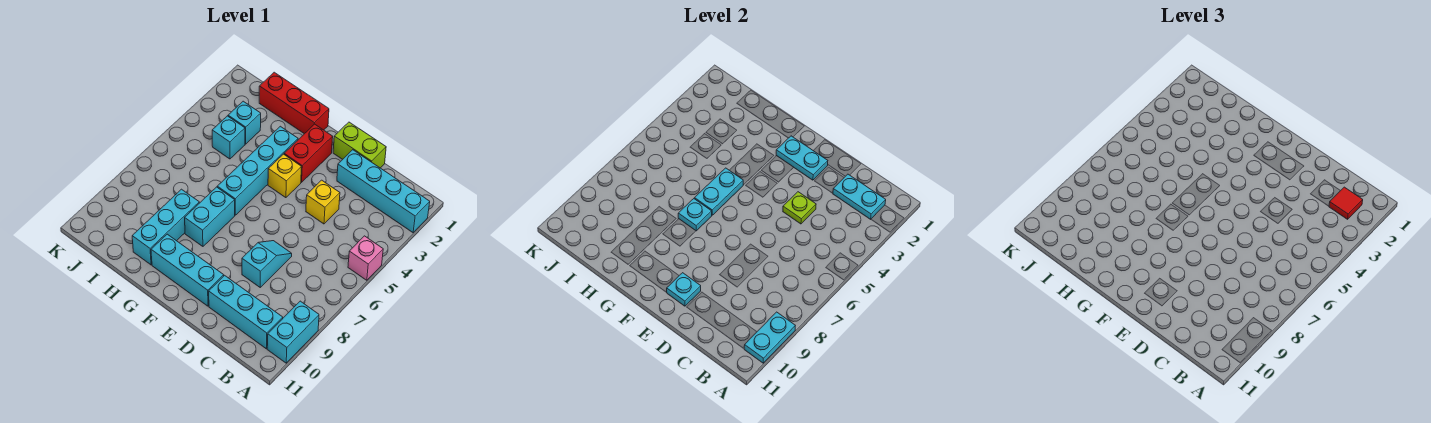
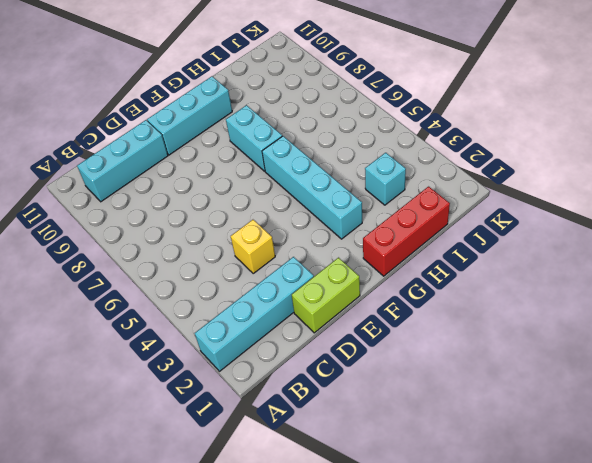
none -> pink brick A5 level 1
none -> cyan brick A9:A10 level 1
none -> cyan slope D7:D8 level 1 top 8

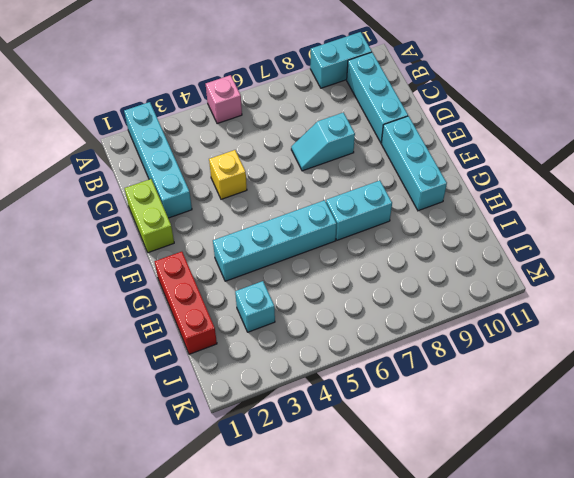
none -> red brick F2:F3 level 1
none -> yellow brick F4 level 1
none -> cyan brick H8:H10 level 1

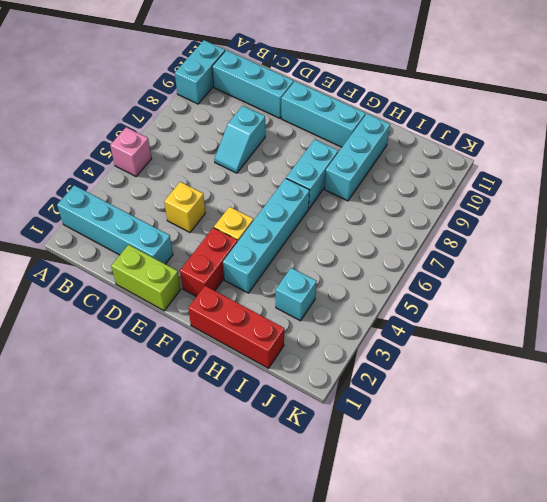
none -> cyan brick I4 level 1
none -> cyan plate A9:A10 level 2
none -> cyan plate B2:C2 level 2

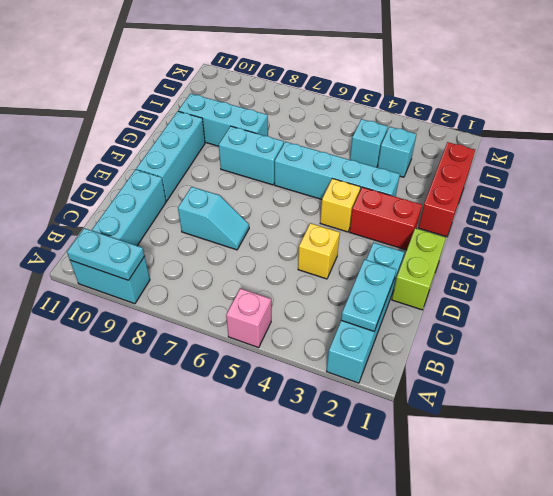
none -> lime plate D4 level 2
none -> cyan plate E2:F2 level 2
none -> cyan plate E10 level 2

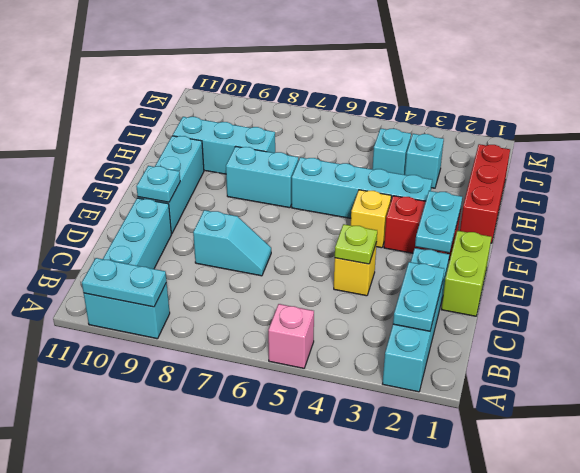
none -> cyan plate G5:G6 level 2
none -> cyan plate G7 level 2
none -> red tile B2 level 3

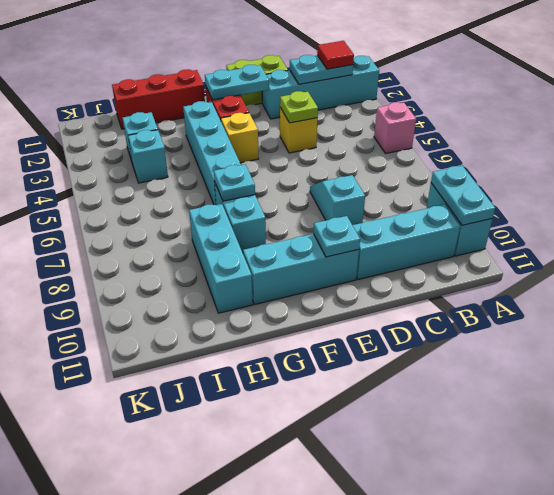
none -> cyan plate G5:G6 level 2

